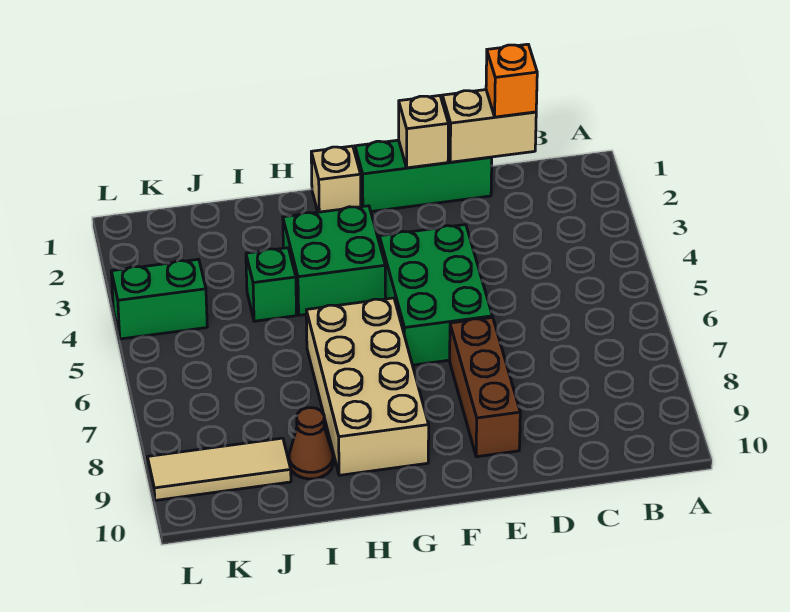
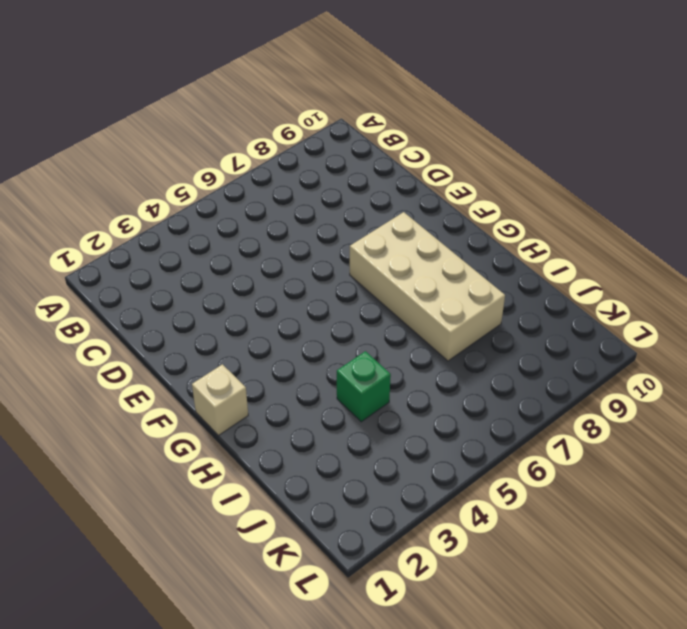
tan brick F7:I8 level 1 -> tan brick G6:H9 level 1
none -> green brick D1:F1 level 1
none -> green brick E4:F6 level 1
none -> brown brick E7:E9 level 1

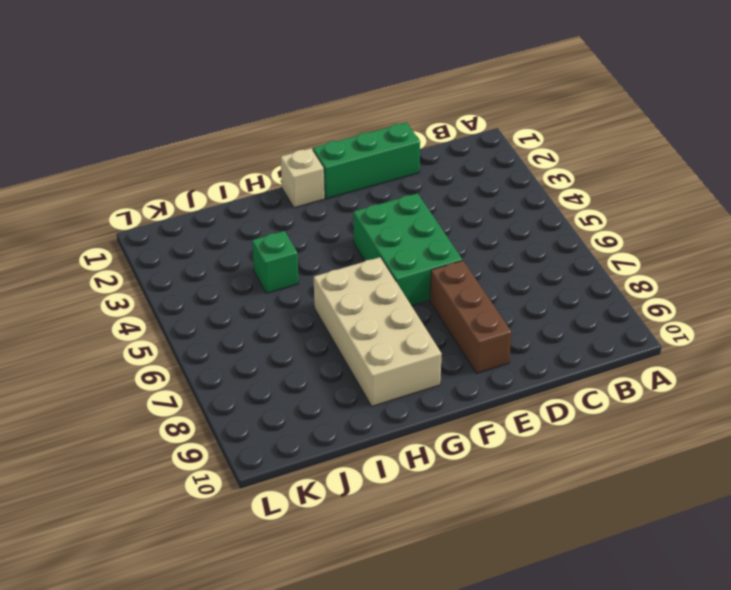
none -> green brick G3:H4 level 1
none -> brown cone I9 level 1
none -> tan tile J9:L9 level 1

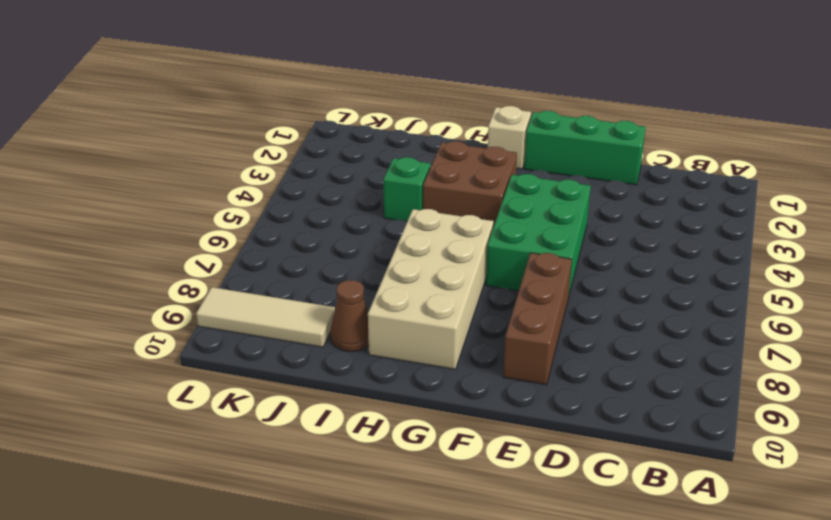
brown brick G3:H4 level 1 -> green brick G3:H4 level 1
none -> green brick K4:L4 level 1
none -> tan brick C1:D1 level 2
none -> tan brick E1 level 2

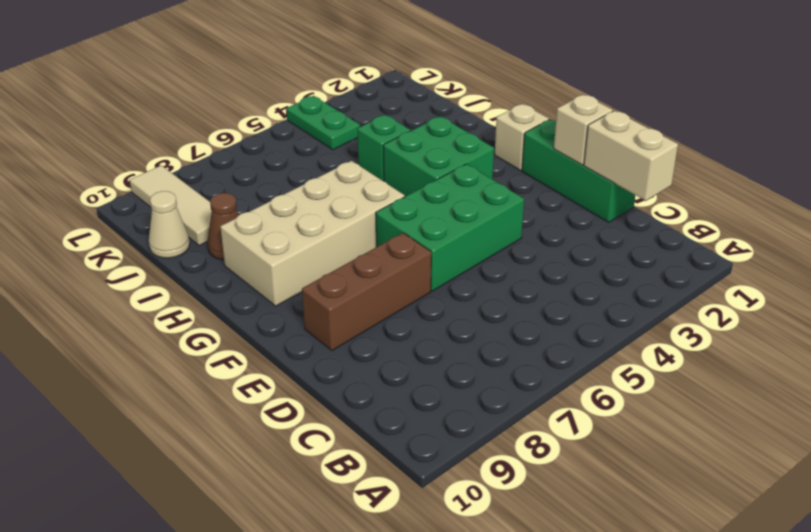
tan cone J10 level 1 -> none
green plate K4:L4 level 1 -> green brick K4:L4 level 1
none -> orange brick C1 level 3

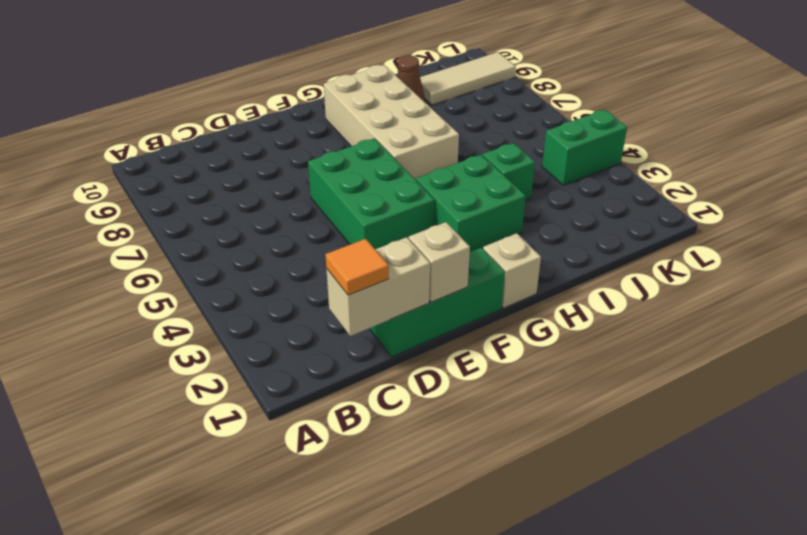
orange tile C1 level 3 -> orange brick C1 level 3
none -> brown brick E7:E9 level 1

